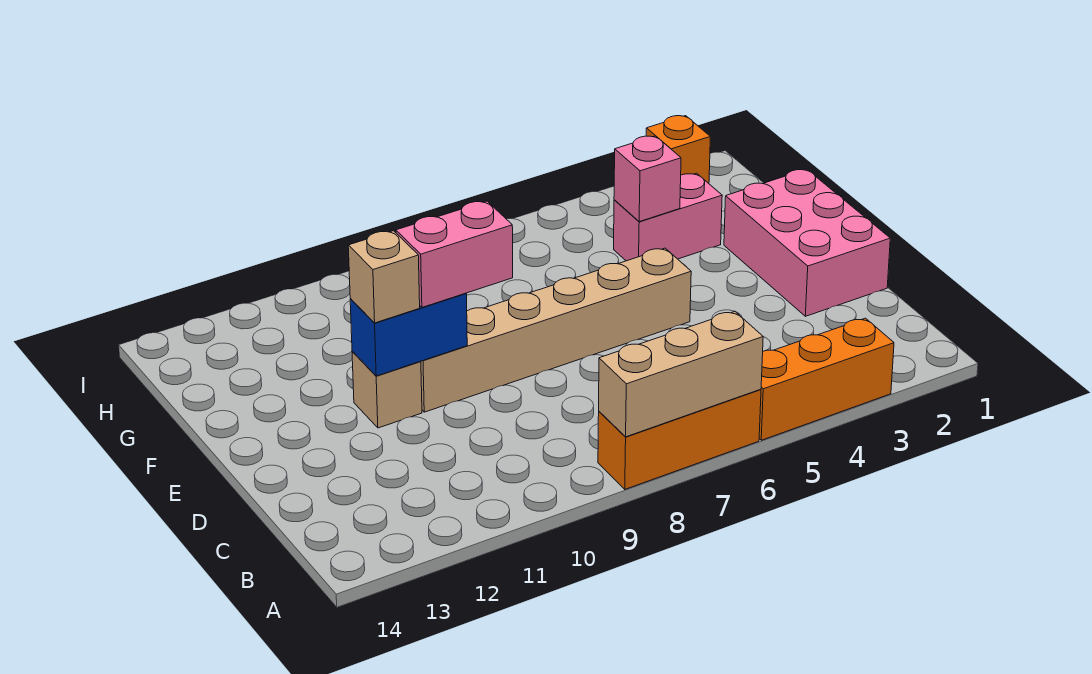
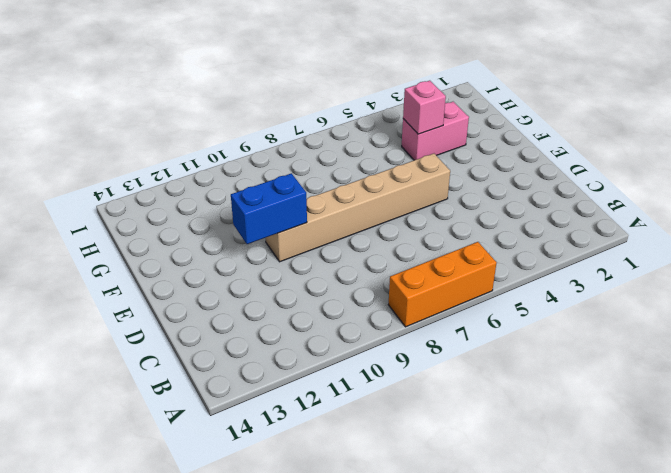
none -> orange brick A3:A5 level 1
none -> pink brick D1:F2 level 1
none -> tan brick E11 level 1

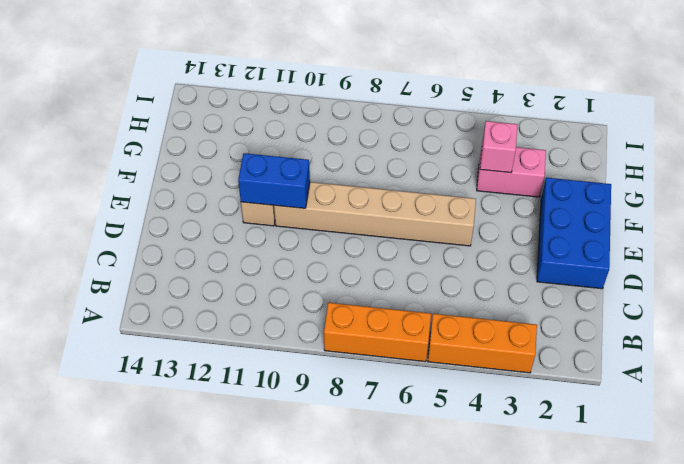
blue brick D1:F2 level 1 -> pink brick D1:F2 level 1
none -> orange brick I2 level 1
none -> tan brick A6:A8 level 2
none -> pink brick E9:E10 level 3

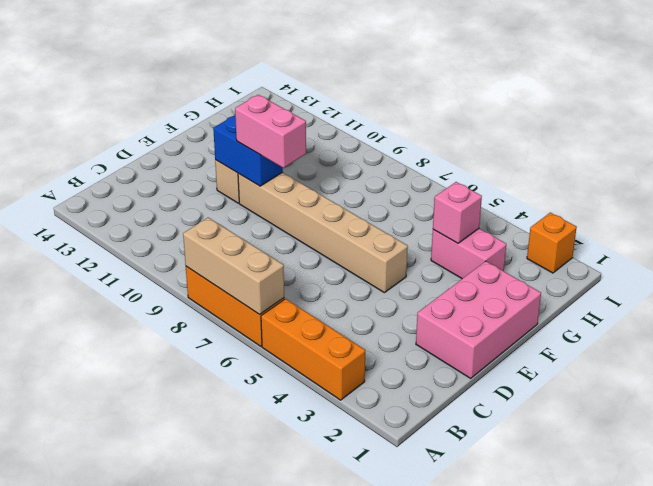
none -> tan brick E11 level 3

